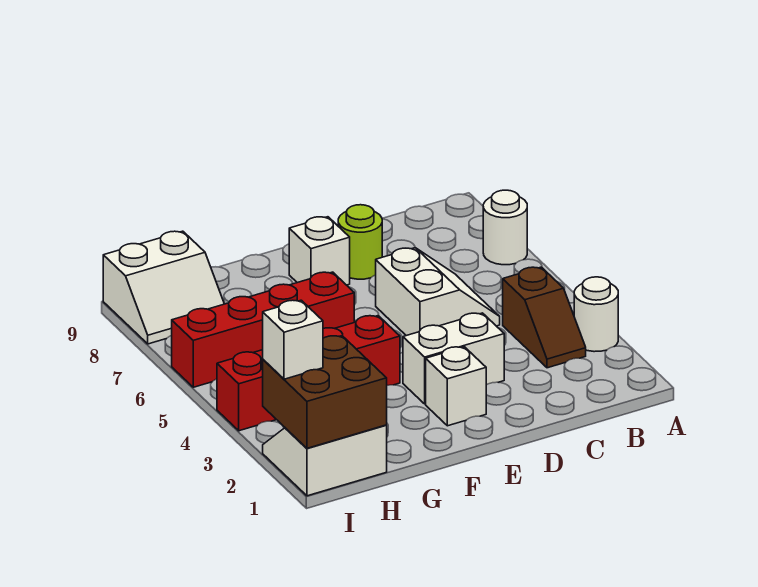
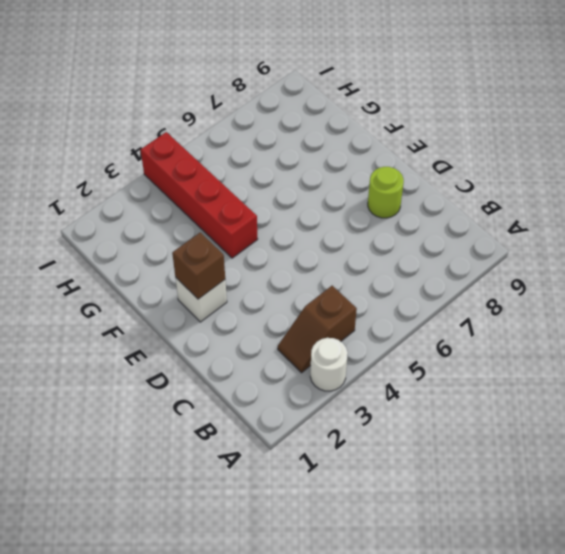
brown brick E2 level 2 -> none
none -> white round brick A7 level 1
none -> white slope C5:D6 level 1 top D
none -> white brick D3:E3 level 1

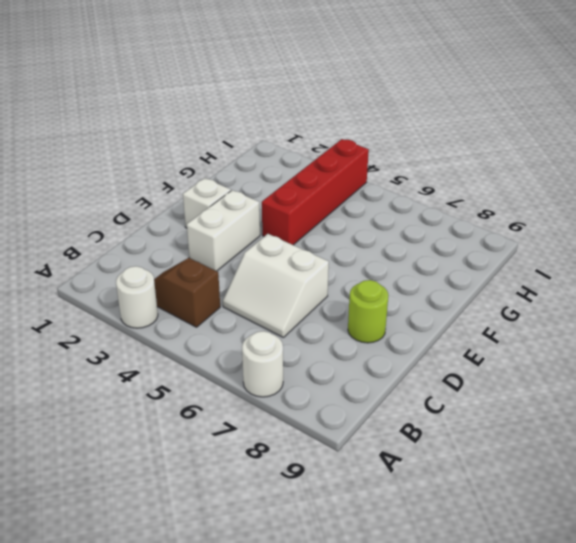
none -> white brick E8 level 1
none -> red brick F6:I6 level 1
none -> white slope H1:I2 level 1 top 1

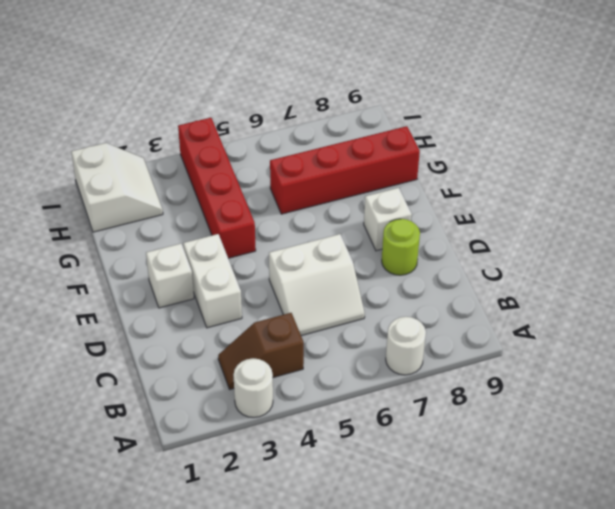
red brick G6:G9 level 1 -> red brick F6:I6 level 1
none -> white slope H8:I9 level 1 top 9
none -> brown brick H1:I2 level 2
none -> white brick I2 level 3

